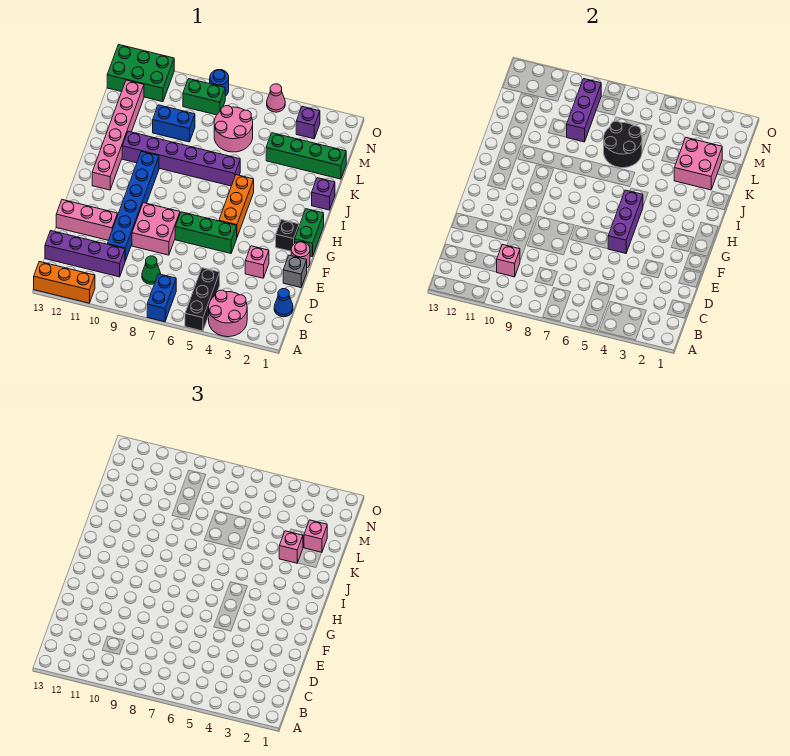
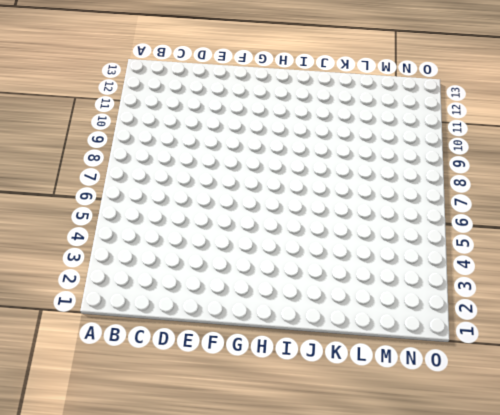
none -> pink round brick A3:B4 level 1
none -> black brick A5:C5 level 1
none -> blue brick A7:B7 level 1
none -> orange brick A11:A13 level 1

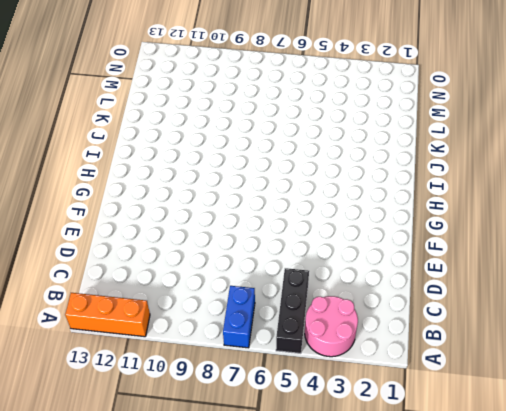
none -> blue cone C1 level 1
none -> green cone C8 level 1
none -> purple brick C10:C13 level 1
none -> blue brick D10:I10 level 1

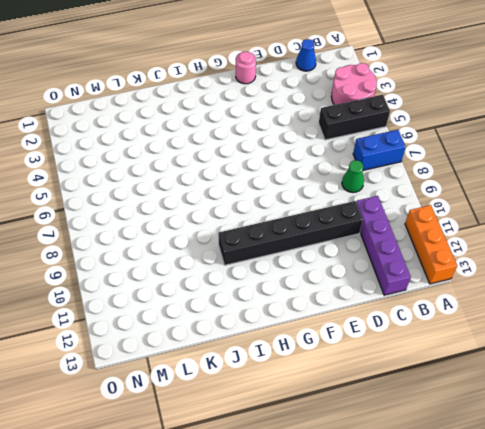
black brick D10:I10 level 1 -> blue brick D10:I10 level 1
none -> grey brick E1 level 1
none -> pink brick E3 level 1
none -> pink brick E8:F9 level 1
none -> pink brick E11:E13 level 1

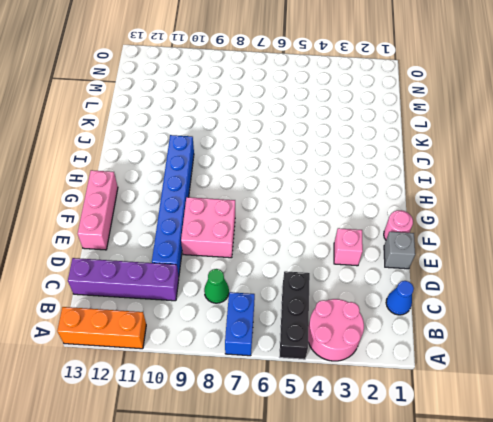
pink brick E13:G13 level 1 -> pink brick E11:E13 level 1
none -> green brick F5:F7 level 1
none -> green brick G1:H1 level 1
none -> black brick G2 level 1
none -> orange brick G5:I5 level 1

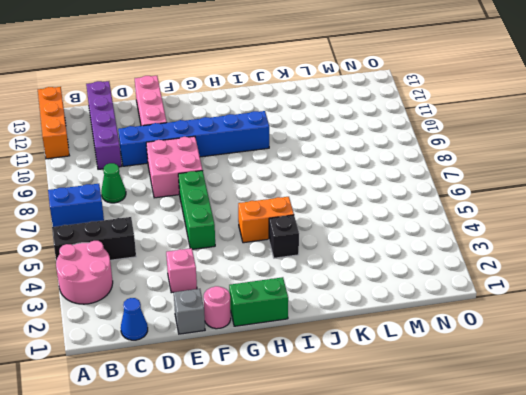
orange brick H5:I5 level 1 -> orange brick G5:I5 level 1
black brick I4 level 1 -> black brick G2 level 1
none -> pink brick H12:M12 level 1
none -> purple brick J1 level 1
none -> purple brick J6:J11 level 1
none -> green brick L1:L4 level 1

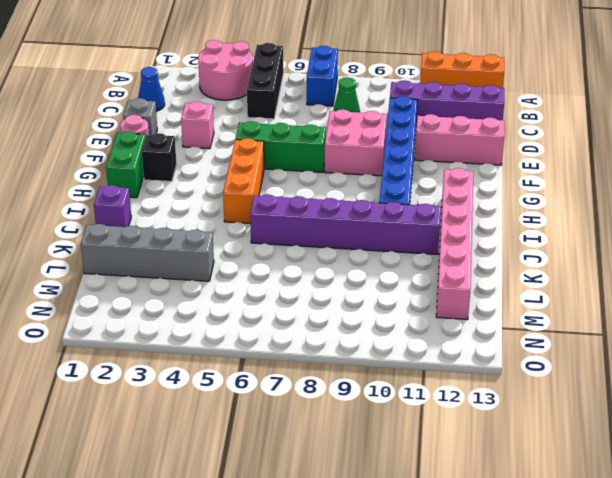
grey brick L1:L4 level 1 -> green brick L1:L4 level 1
none -> pink round brick L6:M7 level 1
none -> blue brick L9:L10 level 1
none -> purple brick N3 level 1
none -> green brick N8:N9 level 1

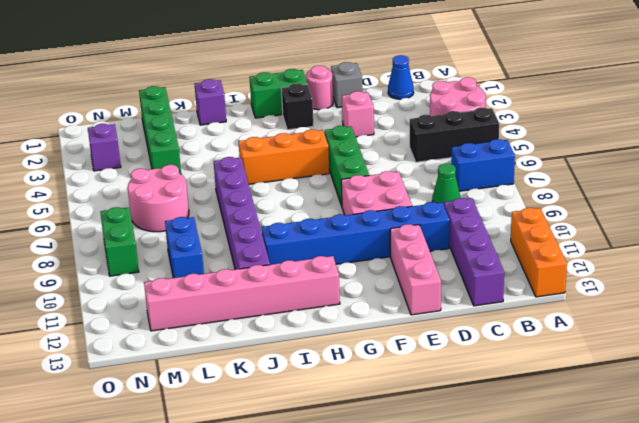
none -> green brick N11:O13 level 1
none -> pink cone O5 level 1
none -> blue round brick O8 level 1
none -> pink brick C10 level 2

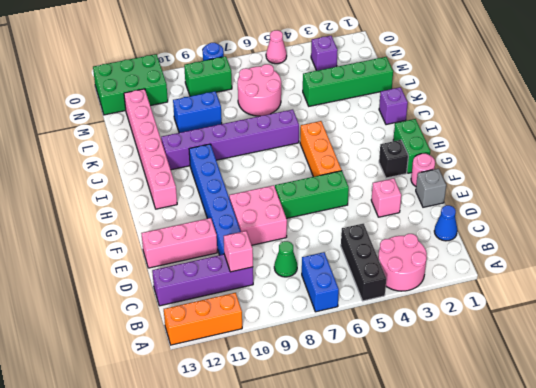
none -> purple brick F5:H5 level 2
none -> pink brick K2:L3 level 2
none -> black round brick K6:L7 level 2
none -> purple brick L9:N9 level 2

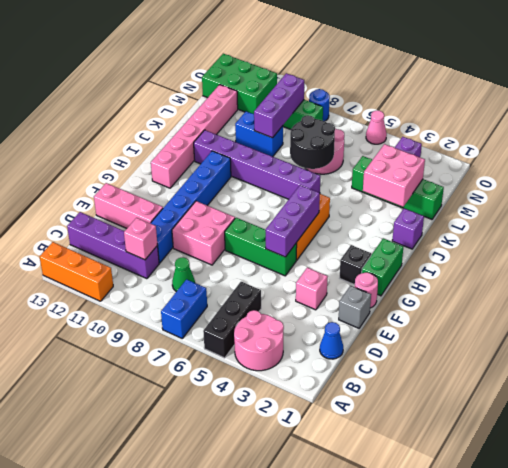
none -> pink brick K3 level 3
none -> pink brick L2 level 3

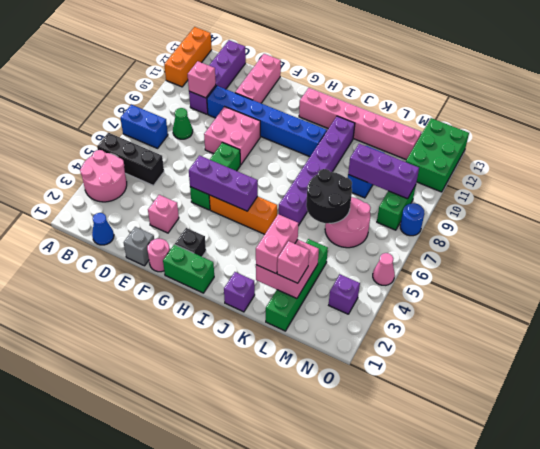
pink brick K2:K3 level 3 -> pink brick K3 level 3

